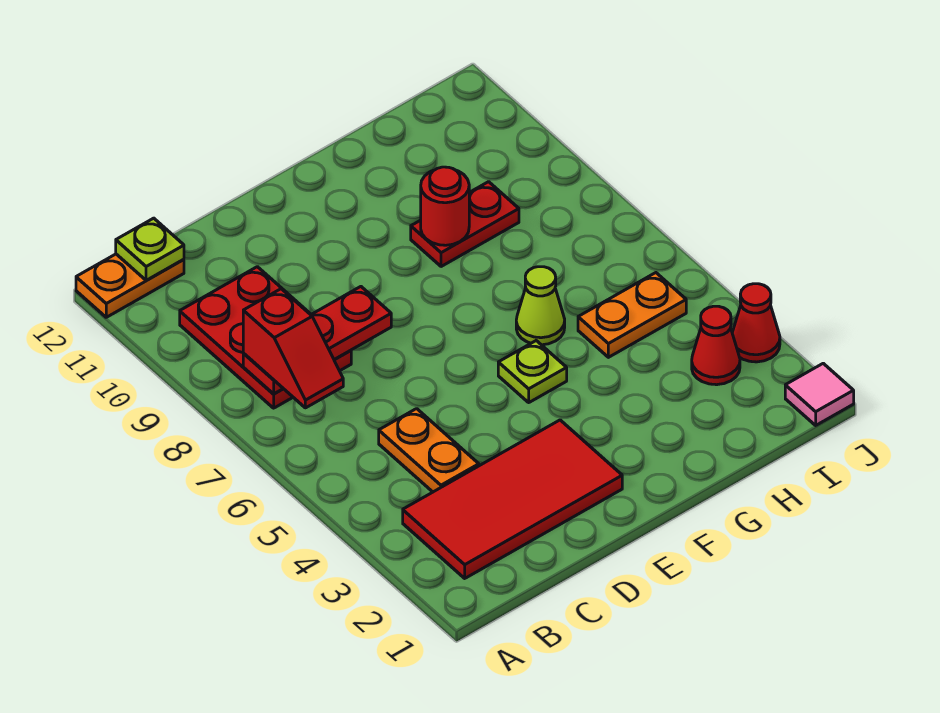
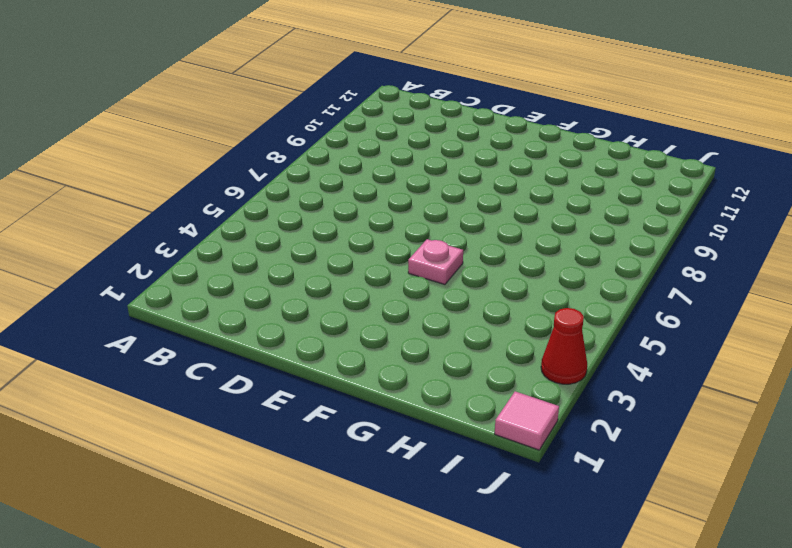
pink plate F5 level 1 -> lime plate F5 level 1
none -> orange plate A12:B12 level 1
none -> red tile B2:E3 level 1
none -> red plate B8:C10 level 1

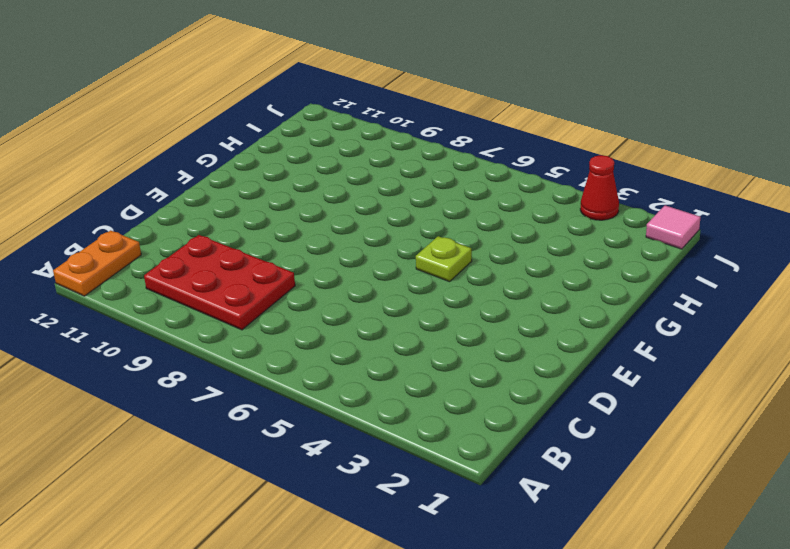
none -> red tile B2:E3 level 1
none -> orange plate C4:C5 level 1
none -> lime cone G6 level 1

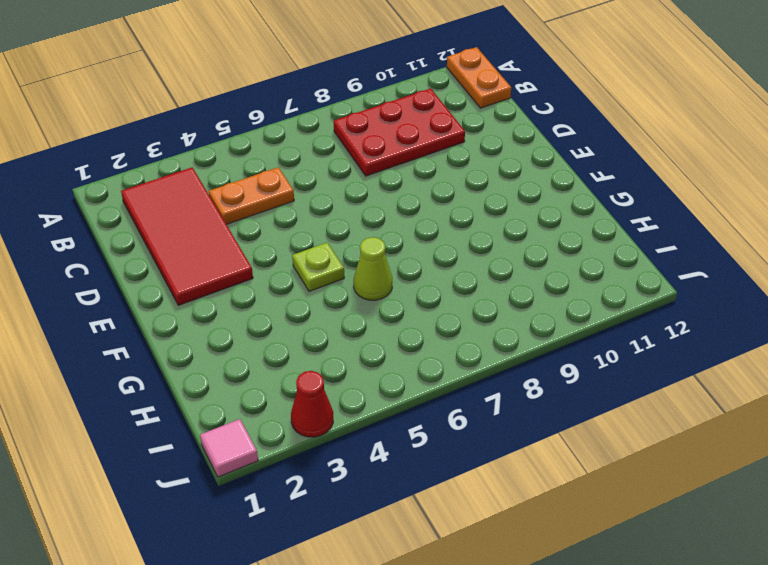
none -> red plate G9:H9 level 1
none -> orange plate H5:I5 level 1
none -> red cone I3 level 1

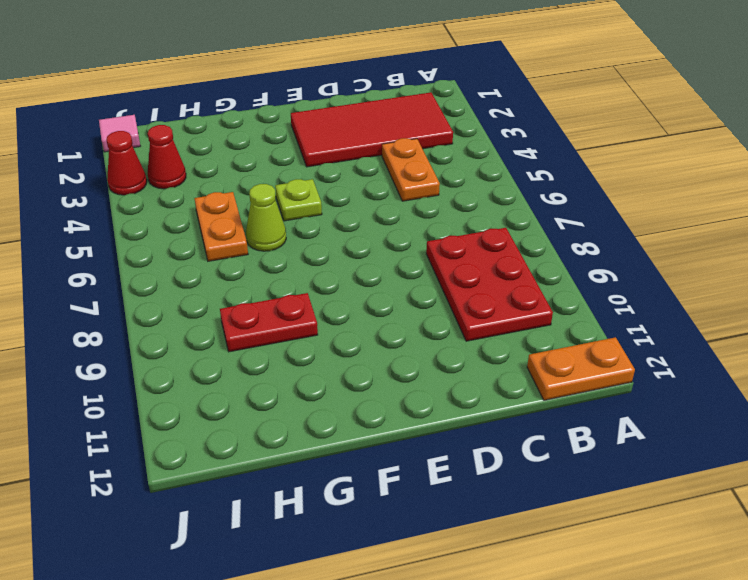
orange plate H5:H6 level 1 -> orange plate H5:I5 level 1
none -> red plate B8:D8 level 2
none -> lime plate B12 level 2
none -> red round brick G9 level 2

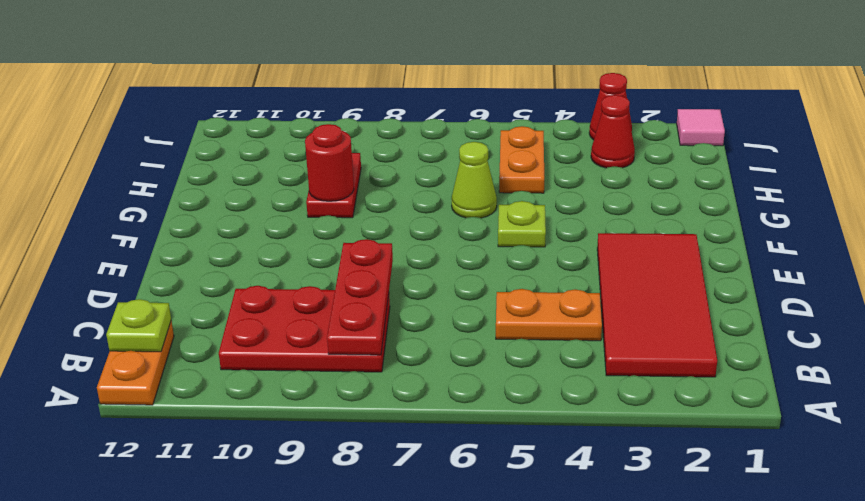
none -> red slope B7:B8 level 3 top 8

